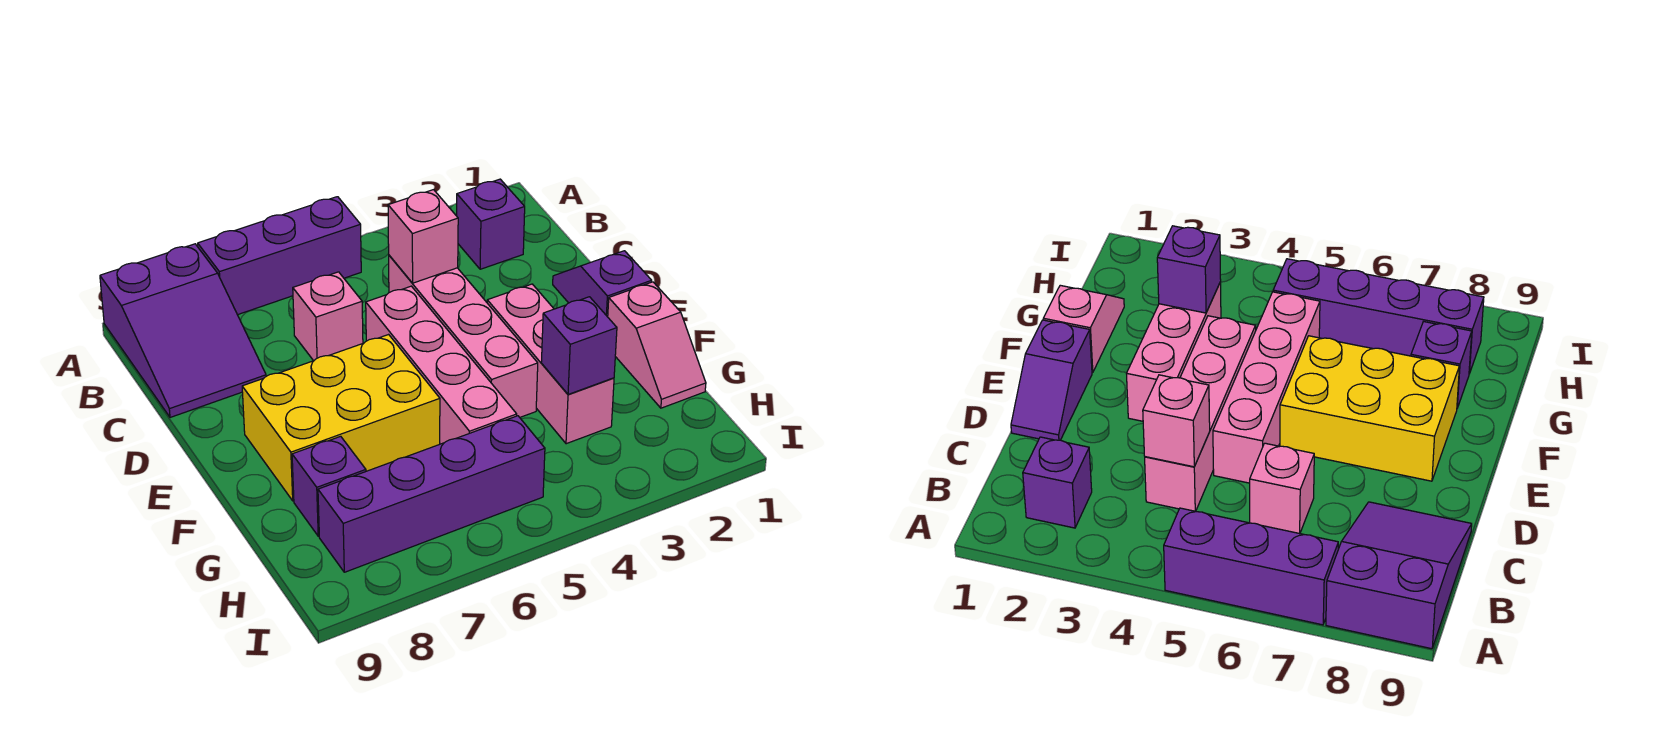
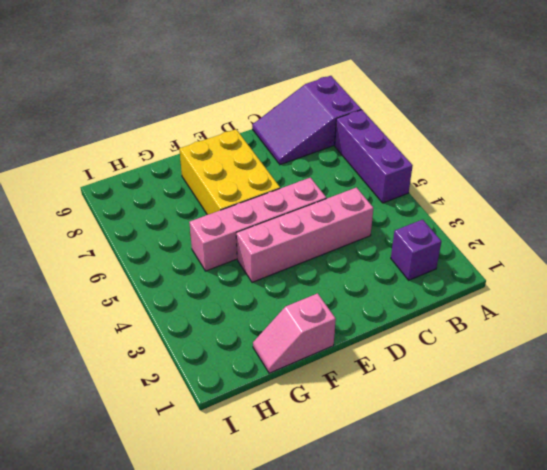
none -> pink brick C6 level 1
none -> purple slope D1:E1 level 1 top E
none -> pink brick E3:G3 level 1

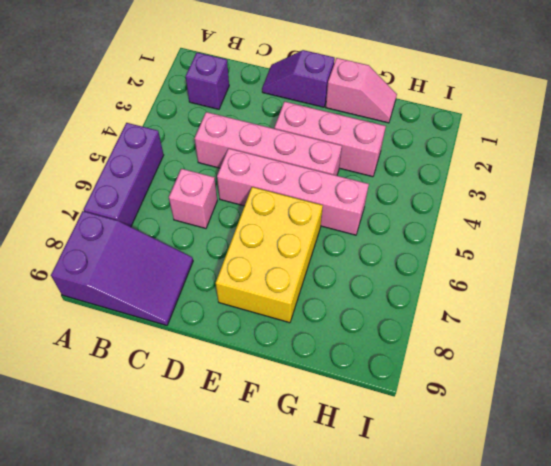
none -> purple brick G8 level 1
none -> purple brick H5:H8 level 1
none -> pink brick C4 level 2

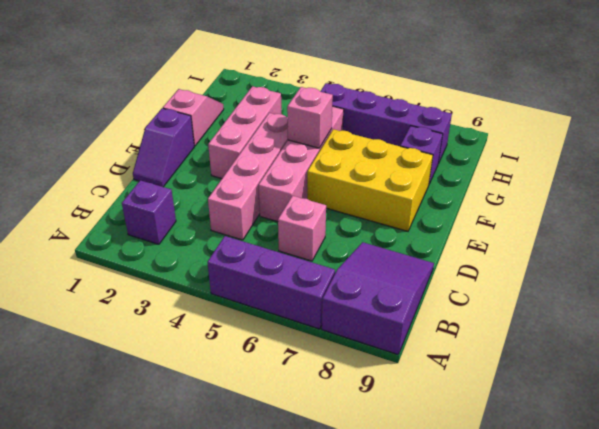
pink brick F5 level 2 -> pink brick C4 level 2
none -> purple brick G3 level 2

